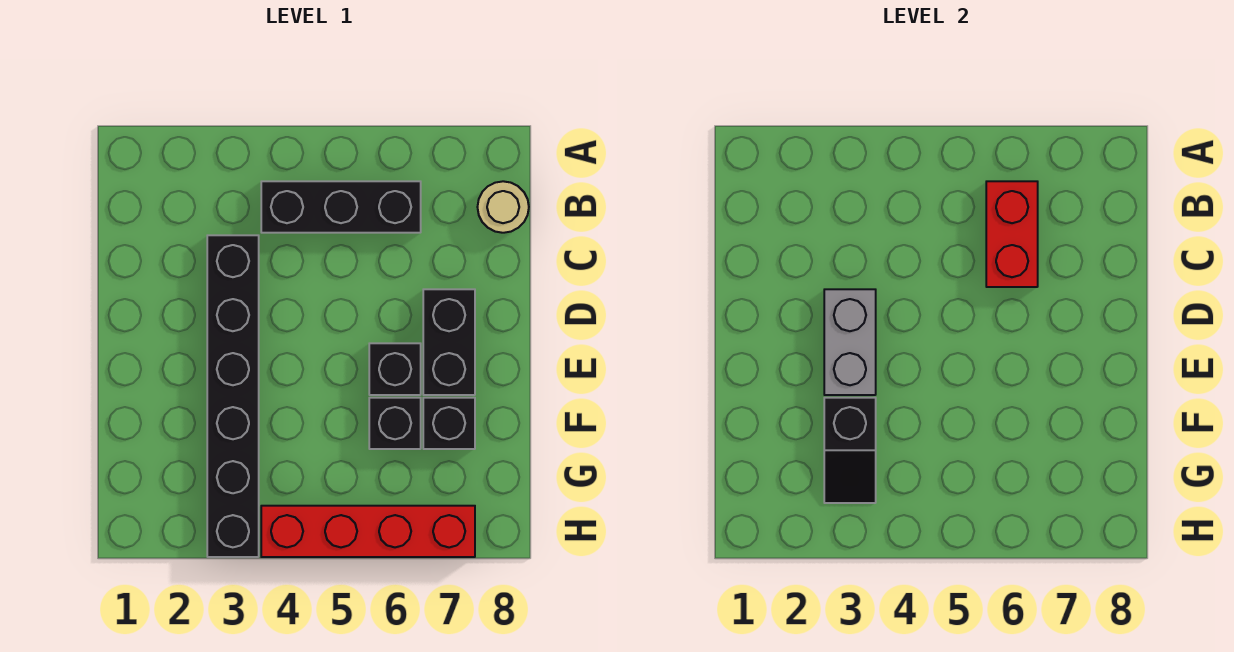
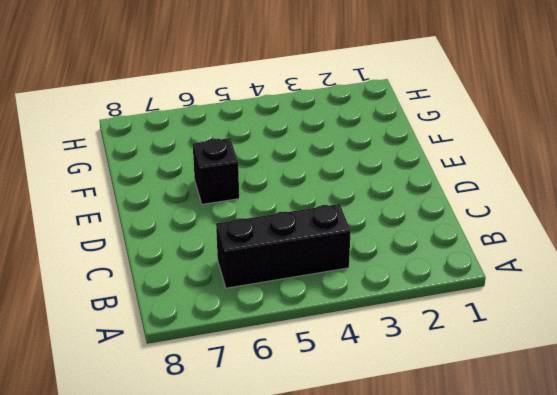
none -> tan round brick B8 level 1
none -> black brick C3:H3 level 1

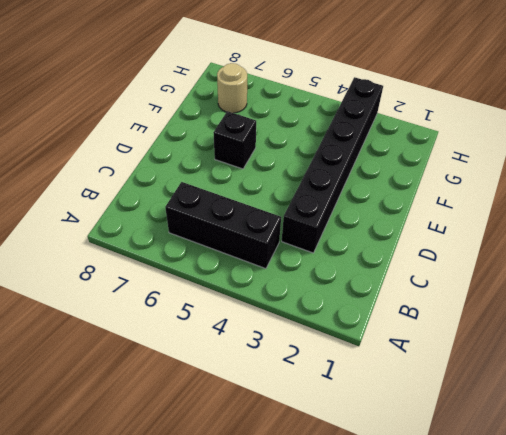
tan round brick G7 level 1 -> tan round brick B8 level 1
none -> black brick D7:E7 level 1
none -> black brick F6 level 1

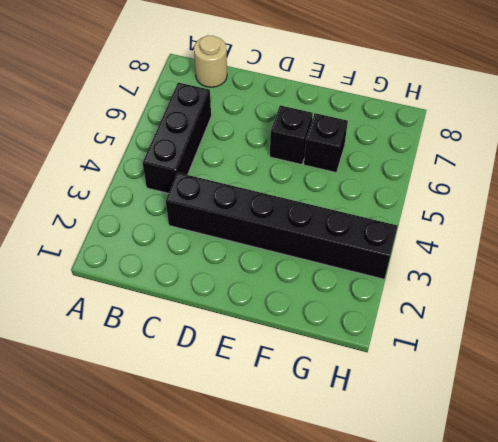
none -> black brick D7:E7 level 1
none -> black brick F7 level 1

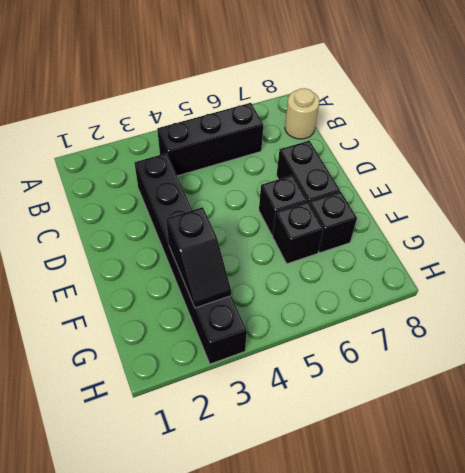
none -> red brick H4:H7 level 1
none -> red brick B6:C6 level 2

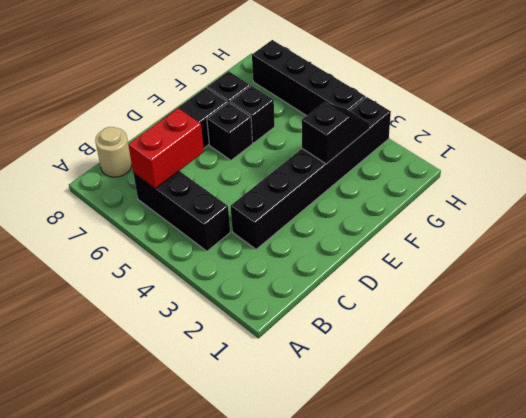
black brick H4:H7 level 1 -> red brick H4:H7 level 1
none -> grey brick D3:E3 level 2

